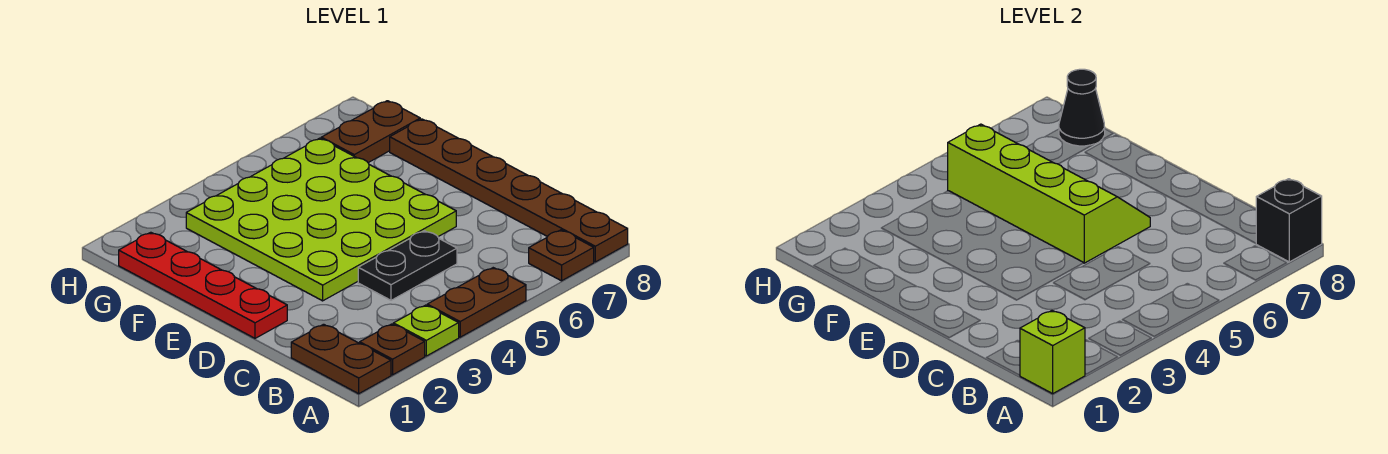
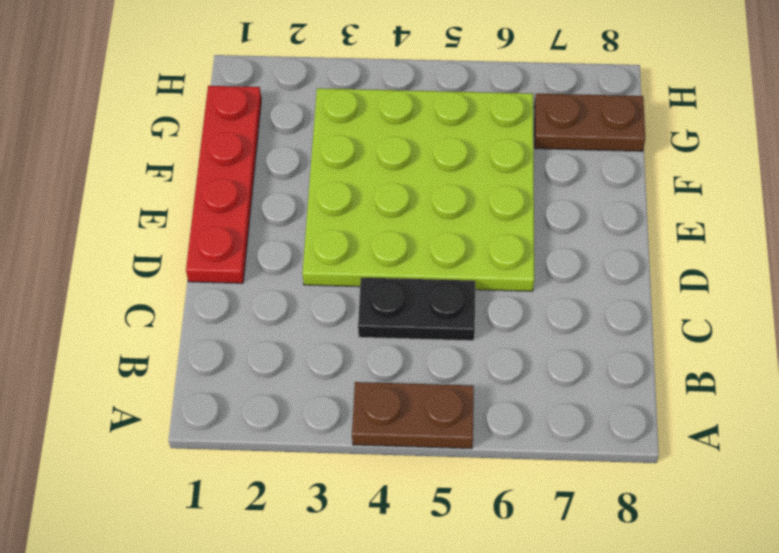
none -> brown plate A1:B1 level 1
none -> brown plate A2 level 1
none -> lime plate A3 level 1

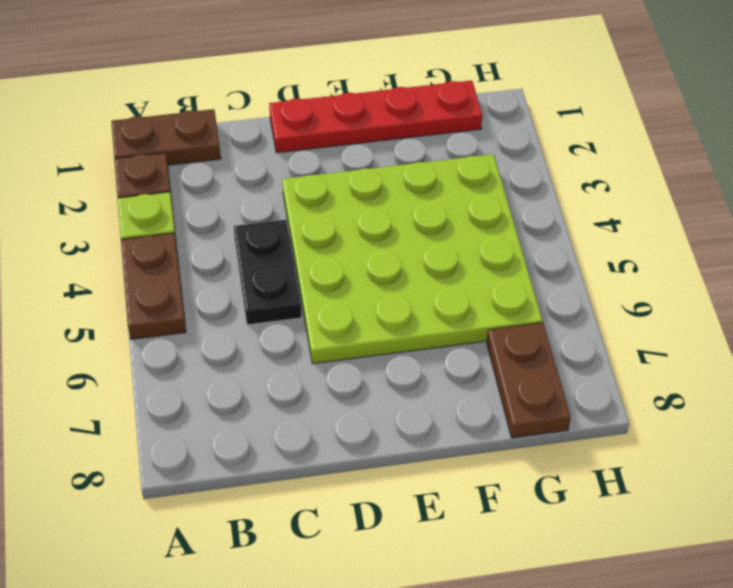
none -> brown plate A7 level 1
none -> brown plate A8:F8 level 1
none -> lime brick A1 level 2

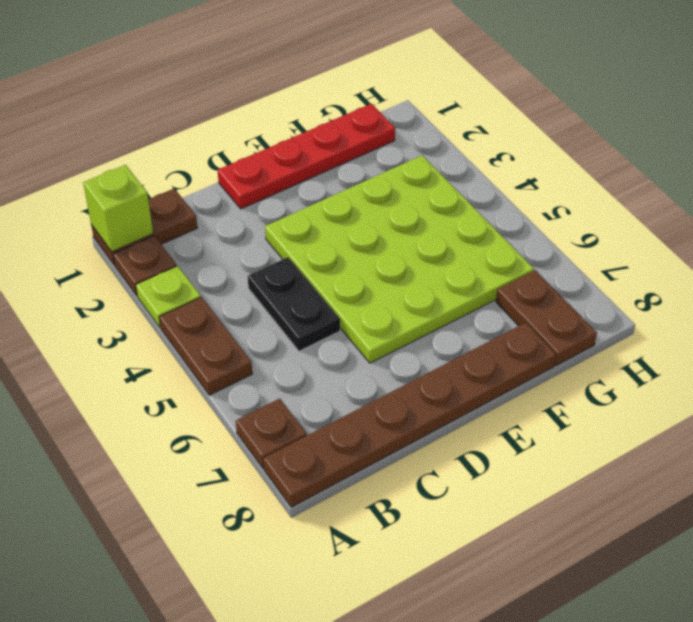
none -> black brick A8 level 2
none -> lime slope D5:G6 level 2 top 5
none -> black cone G8 level 2

